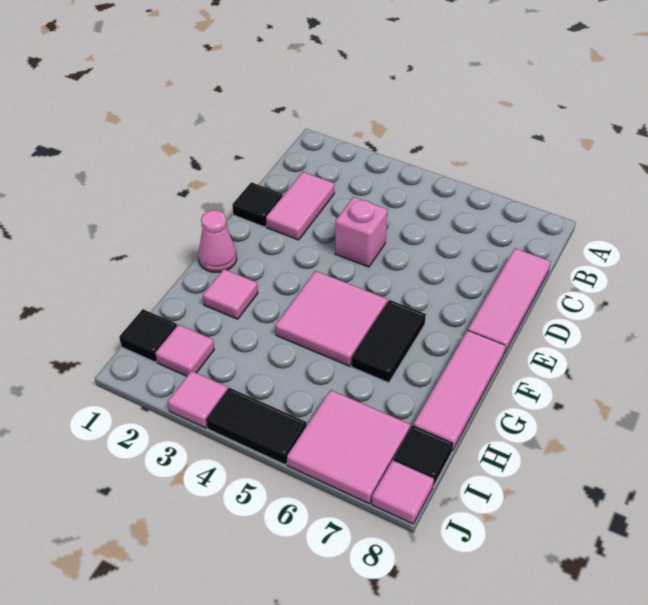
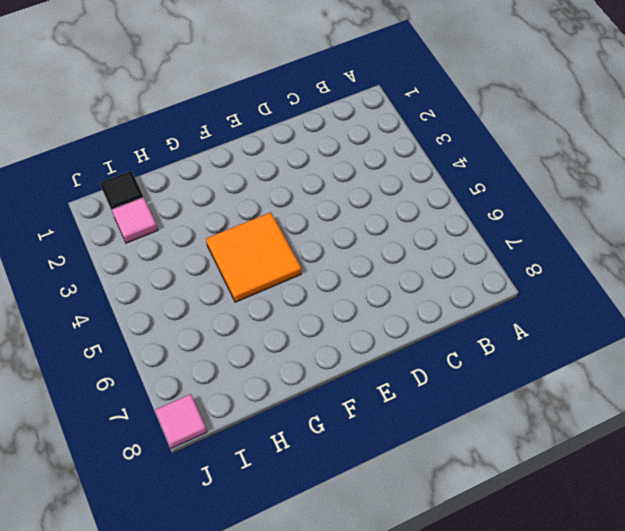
orange tile F4:G5 level 1 -> pink tile F4:G5 level 1
none -> pink tile C2:D2 level 1
none -> pink tile C8:E8 level 1
none -> black tile D1 level 1

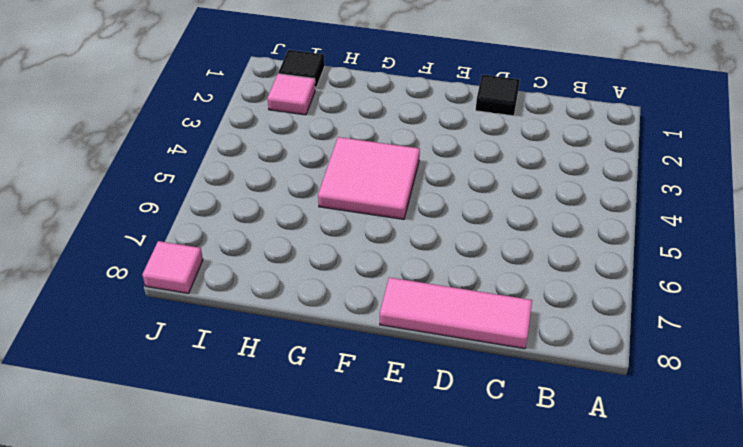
none -> pink tile C2:D2 level 1
none -> pink brick D4 level 1
none -> pink cone F1 level 1

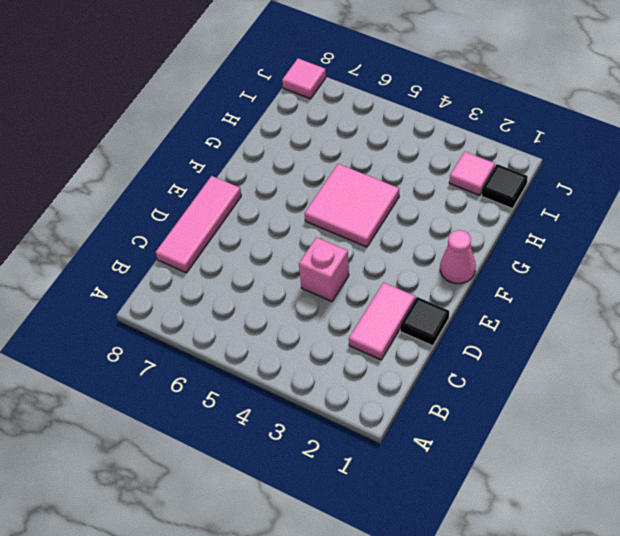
none -> black tile F6:G6 level 1
none -> pink tile F8:H8 level 1
none -> pink tile G2 level 1

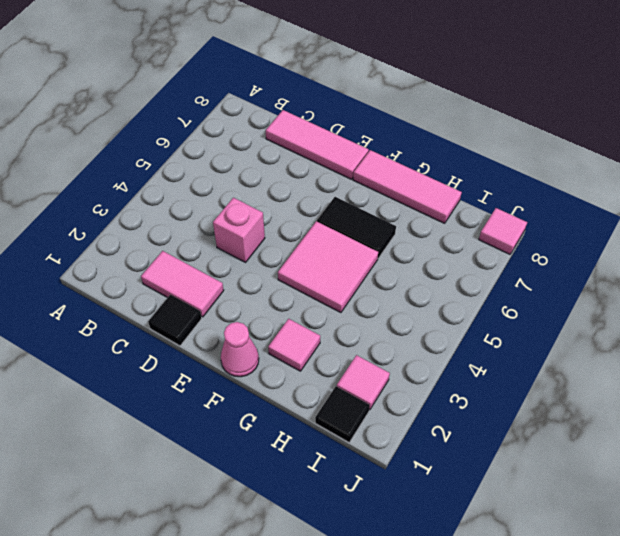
none -> pink tile I6:J7 level 1
none -> black tile I8 level 1
none -> pink tile J3 level 1

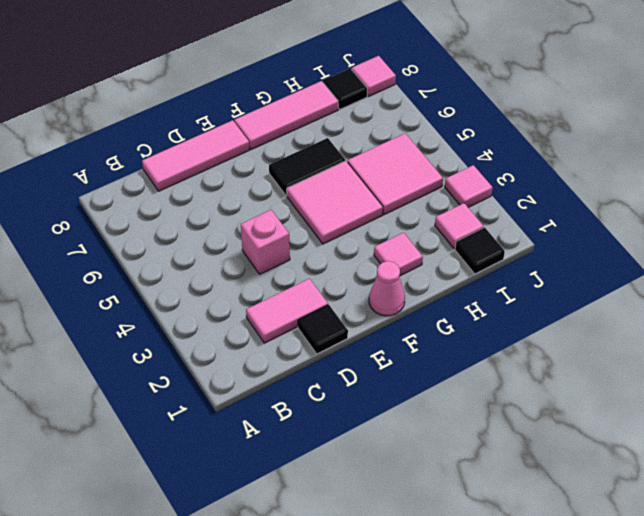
pink tile H4:I5 level 1 -> pink tile I6:J7 level 1
none -> black tile J4:J5 level 1

